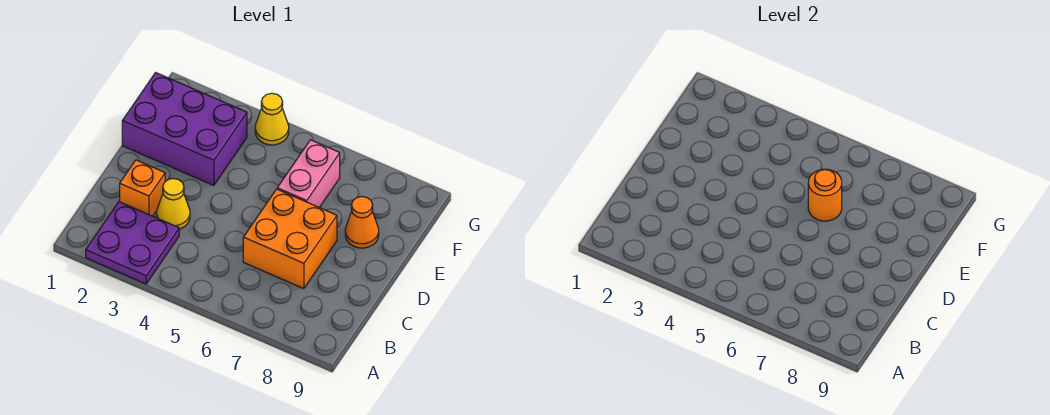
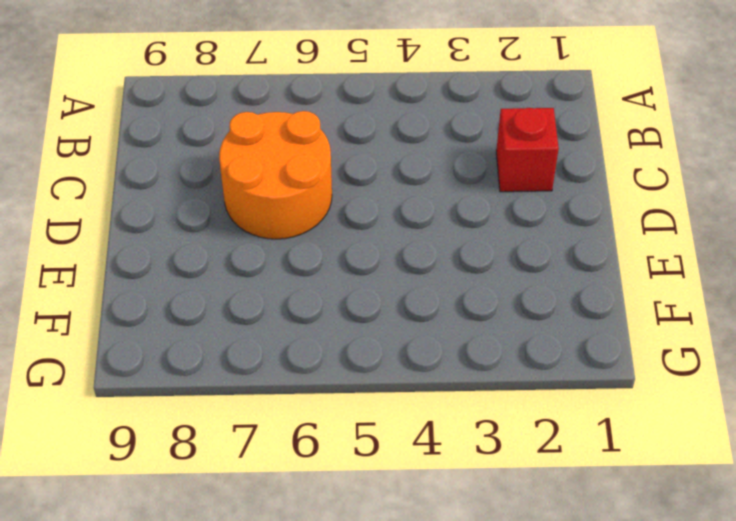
red brick C2 level 1 -> orange brick C2 level 1
orange round brick C6:D7 level 1 -> orange brick C6:D7 level 1
none -> purple plate A2:B3 level 1
none -> yellow cone C3 level 1

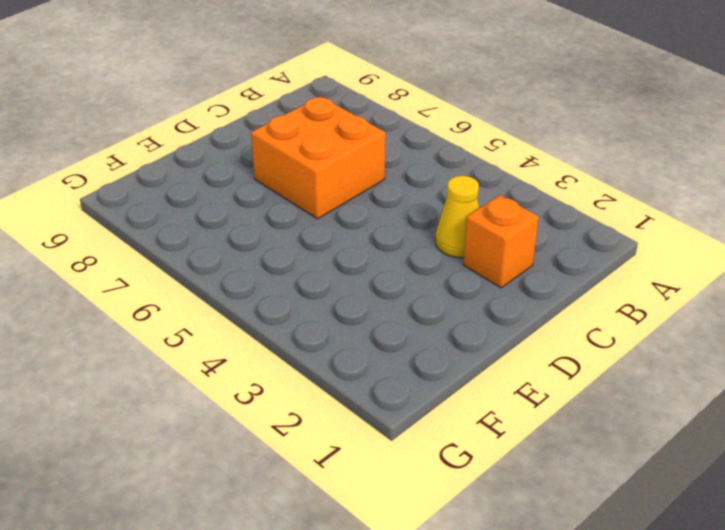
none -> purple plate A2:B3 level 1
none -> purple brick E1:F3 level 1

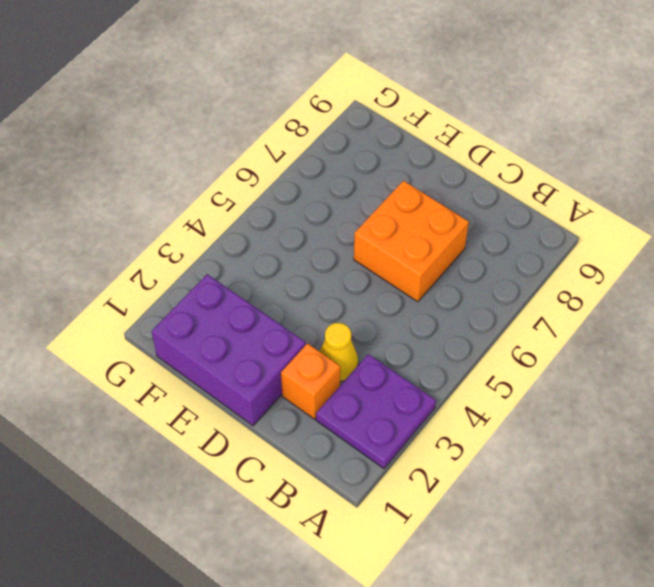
purple brick D1:F2 level 1 -> purple brick E1:F3 level 1
none -> pink brick E6:F6 level 1
none -> orange cone E8 level 1

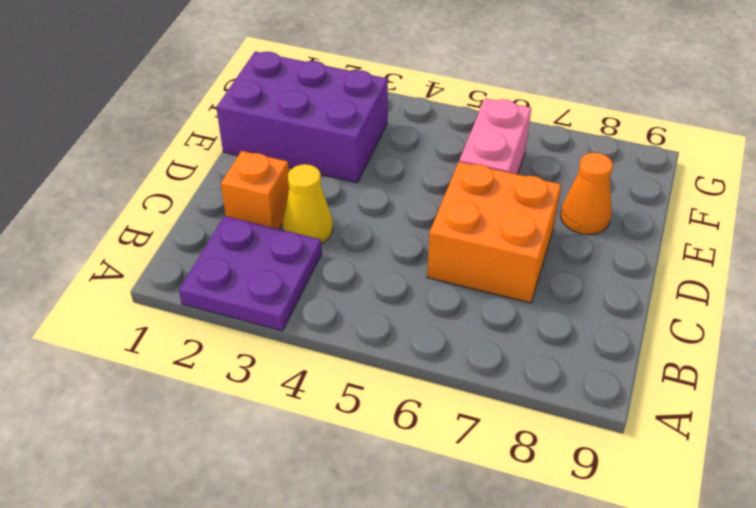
none -> yellow cone G4 level 1
none -> orange round brick E6 level 2

